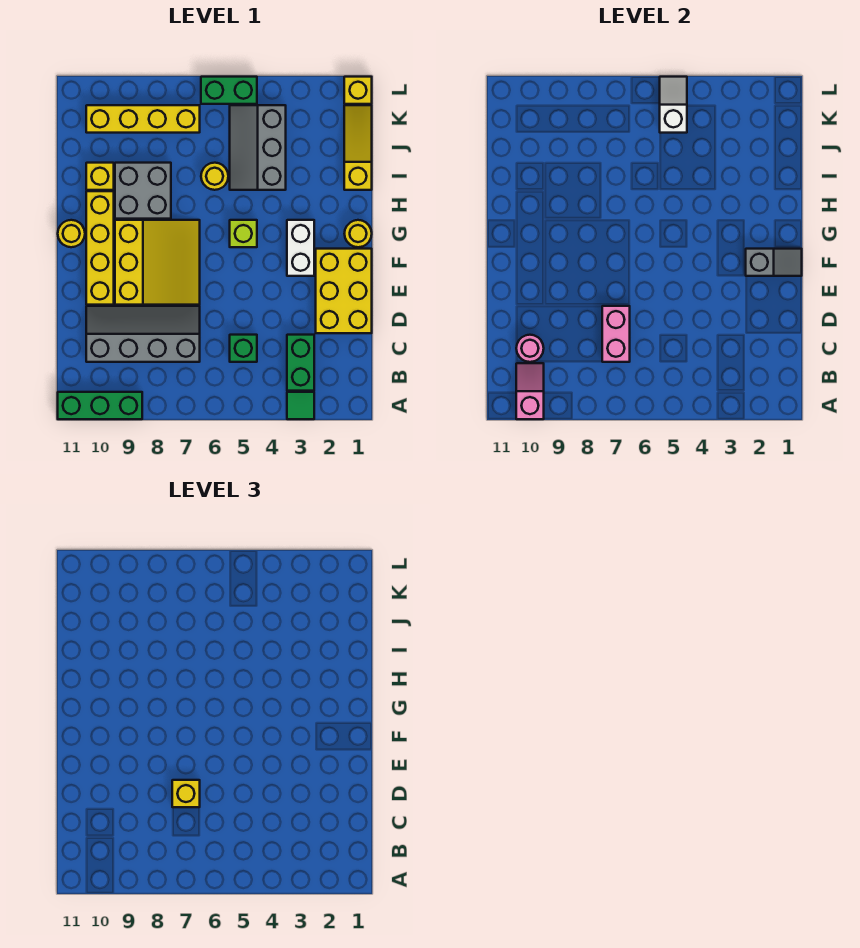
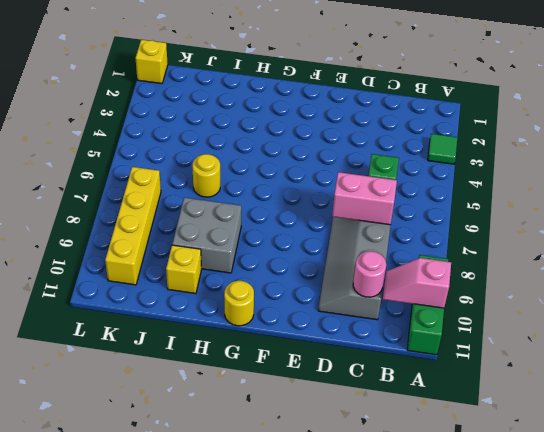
none -> green brick B3:C3 level 1
none -> yellow brick D1:F2 level 1
none -> yellow slope E7:G9 level 1 top 9

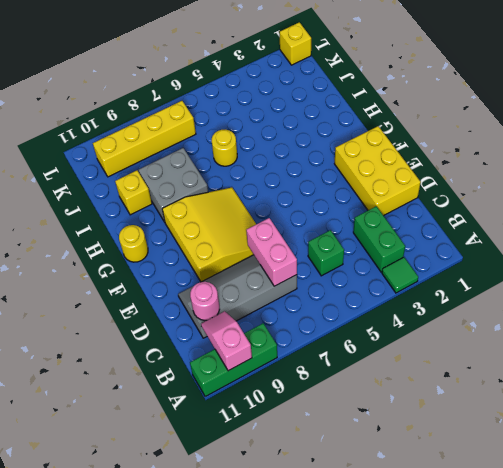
none -> yellow brick E10:H10 level 1
none -> white brick F3:G3 level 1
none -> yellow round brick G1 level 1

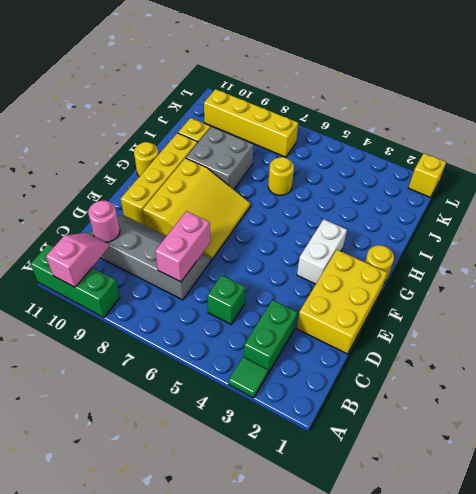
none -> lime brick G5 level 1
none -> yellow slope I1:K1 level 1 top I
none -> grey slope I4:K5 level 1 top 4

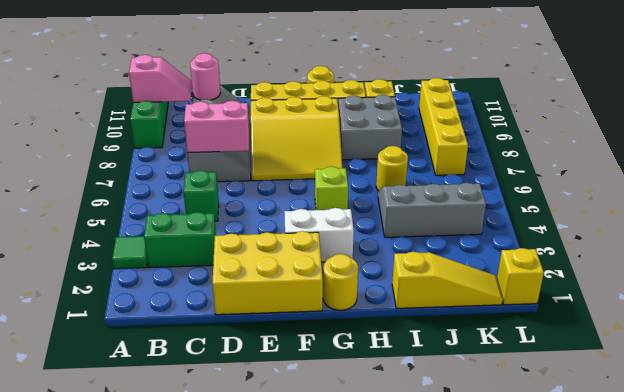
none -> green brick L5:L6 level 1
none -> grey slope F1:F2 level 2 top 2
none -> white slope K5:L5 level 2 top K

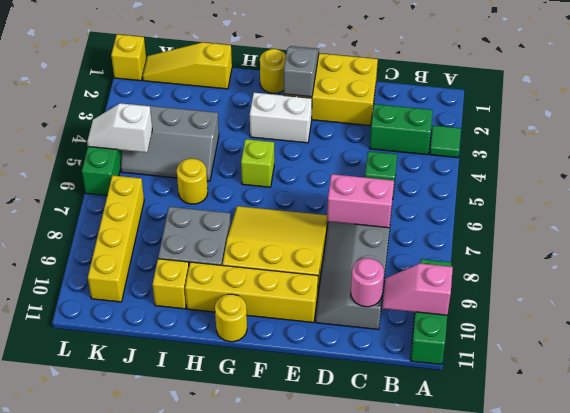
none -> yellow brick D7 level 3

